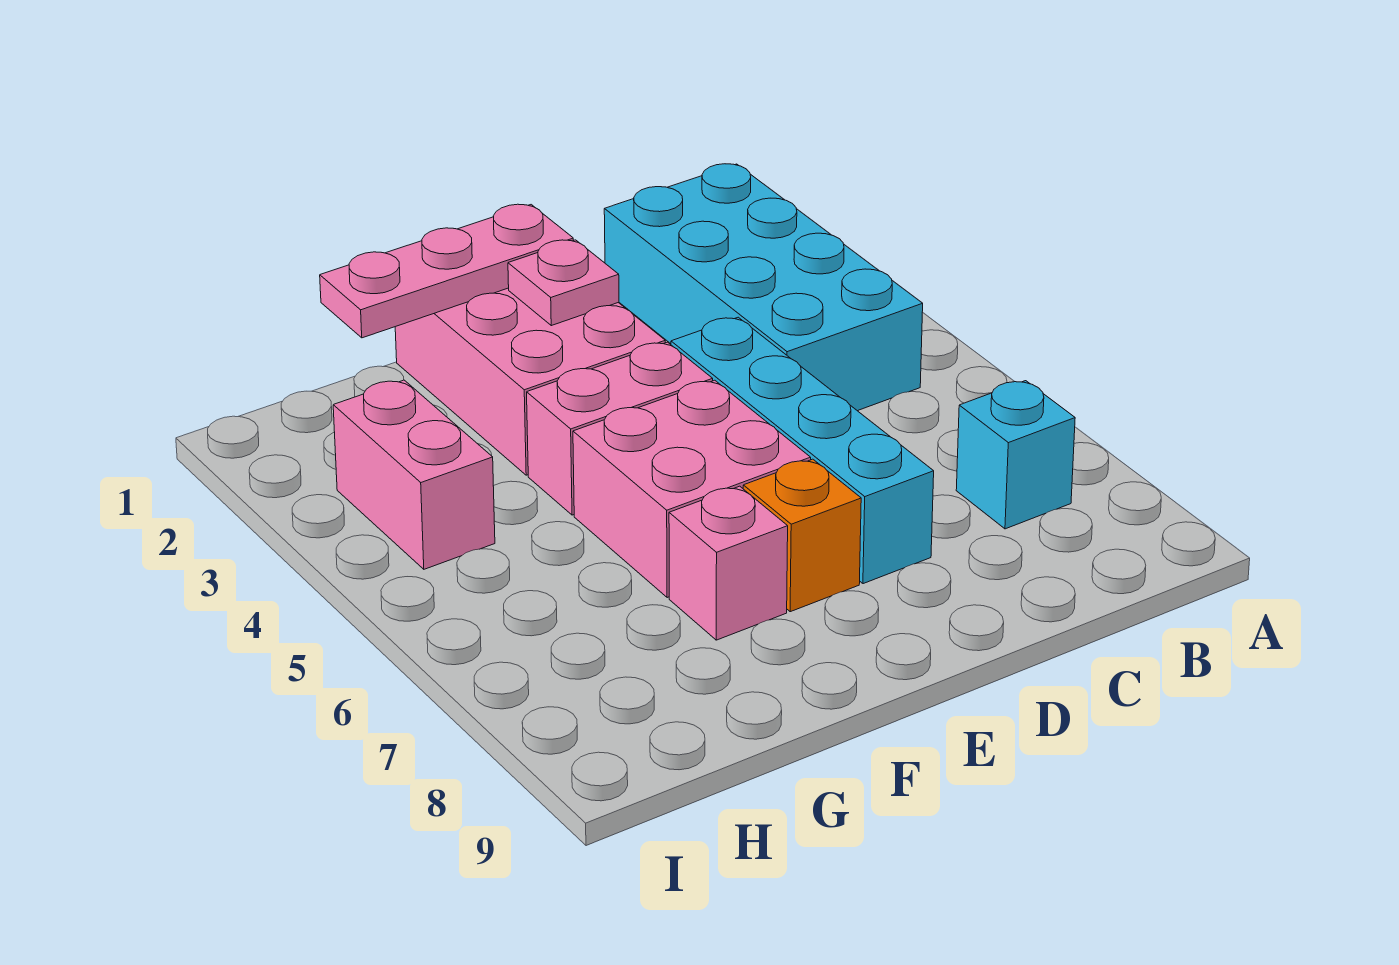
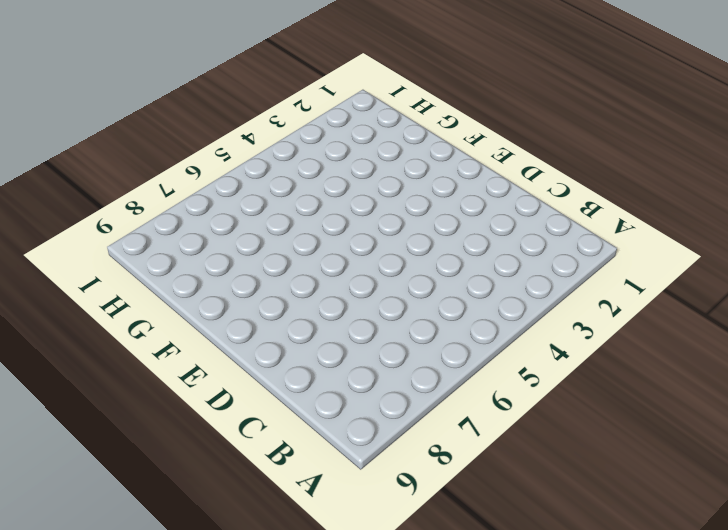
none -> cyan brick B1:C4 level 1
none -> cyan brick B7 level 1

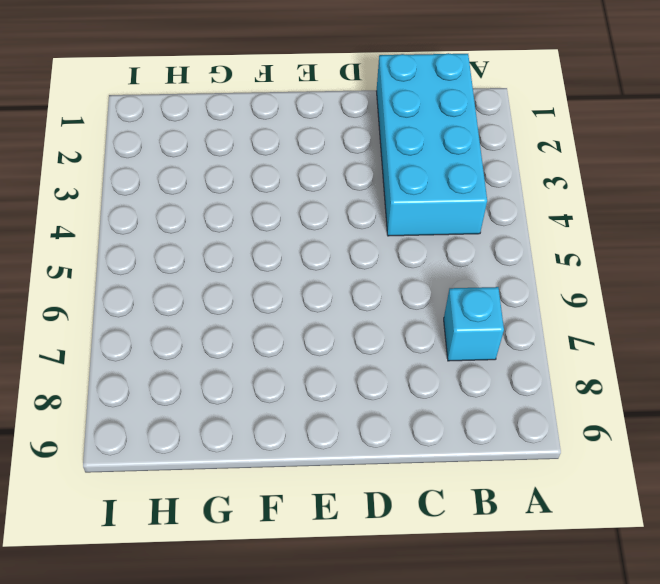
none -> cyan brick D4:D7 level 1
none -> pink brick E1:F3 level 1

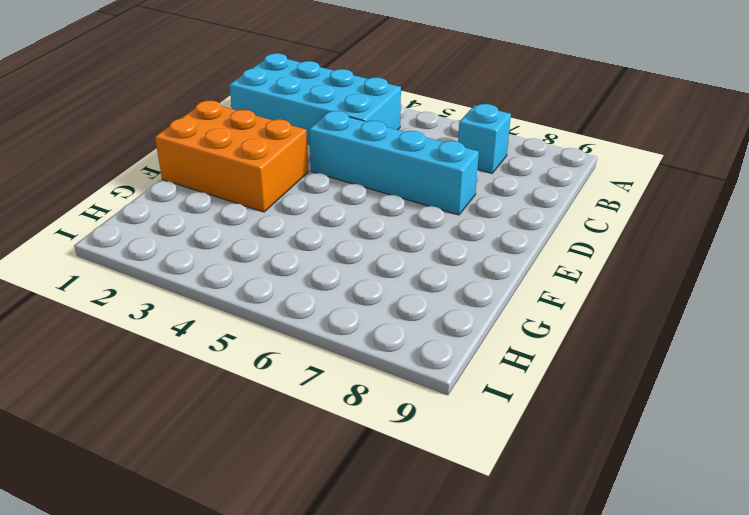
orange brick E1:F3 level 1 -> pink brick E1:F3 level 1
none -> pink brick E4:F4 level 1
none -> pink brick E5:F6 level 1

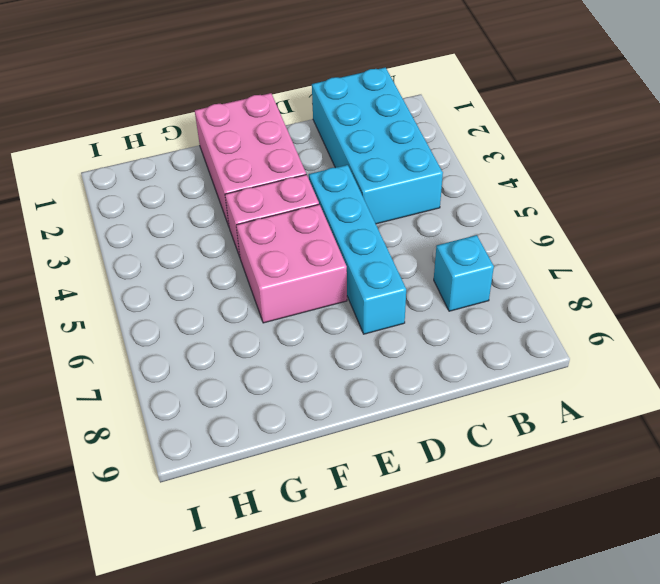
none -> orange brick E7 level 1
none -> pink brick F7 level 1

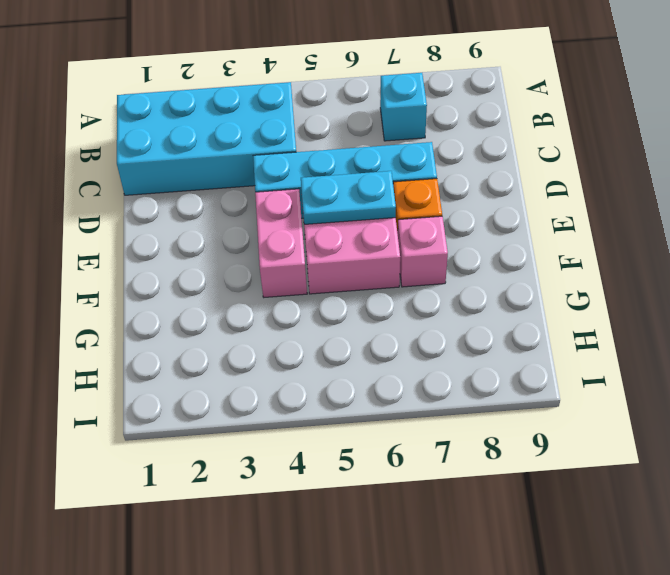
cyan plate E5:E6 level 2 -> none
none -> pink brick E1:F3 level 1
none -> pink brick H3:H4 level 1

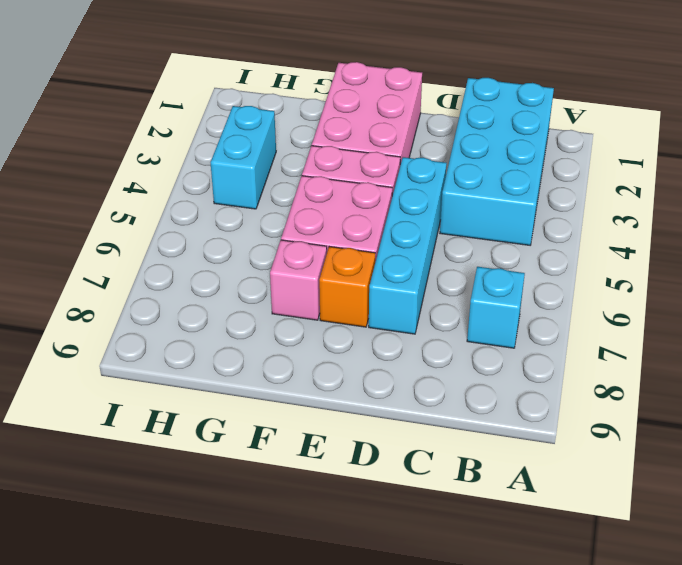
cyan brick H3:H4 level 1 -> pink brick H3:H4 level 1
none -> pink plate E1:G1 level 2
none -> pink plate E2 level 2

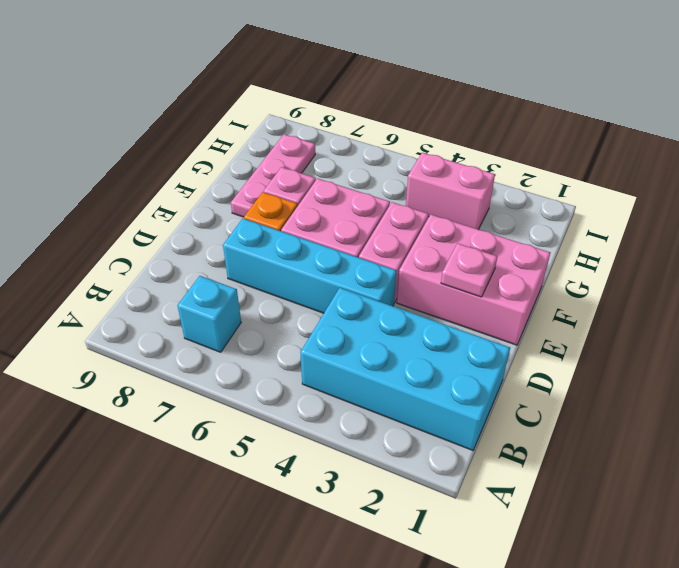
pink plate F8:H8 level 1 -> pink plate E1:G1 level 2

